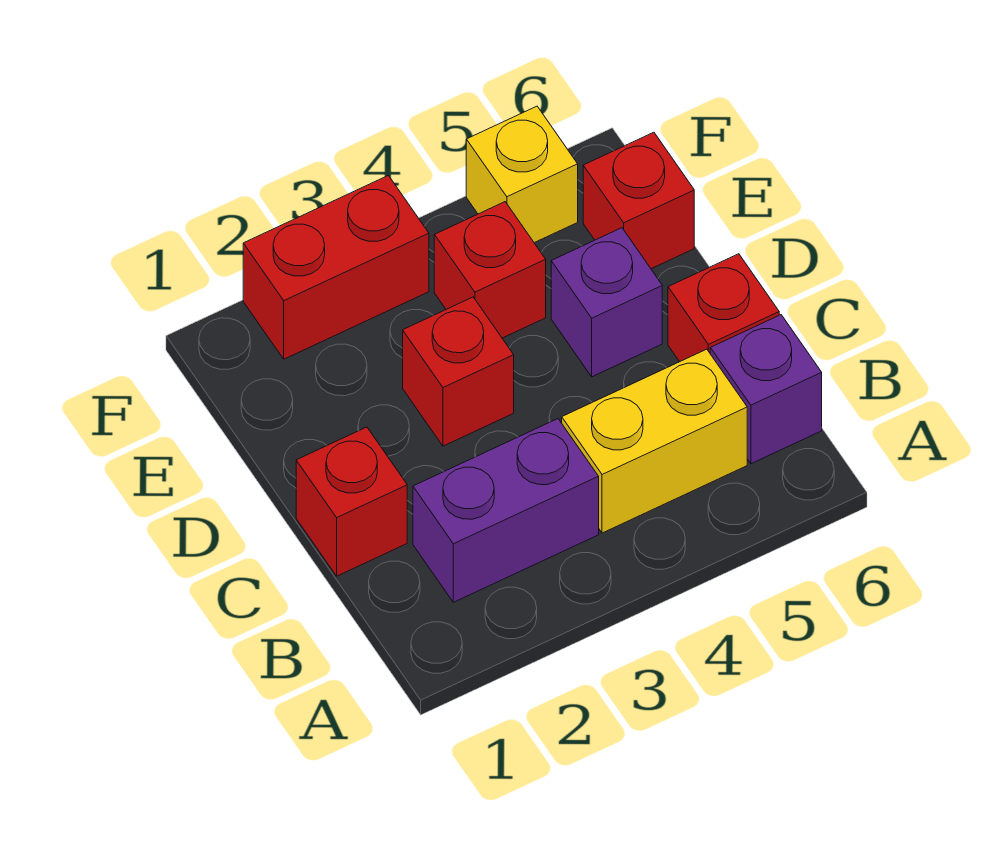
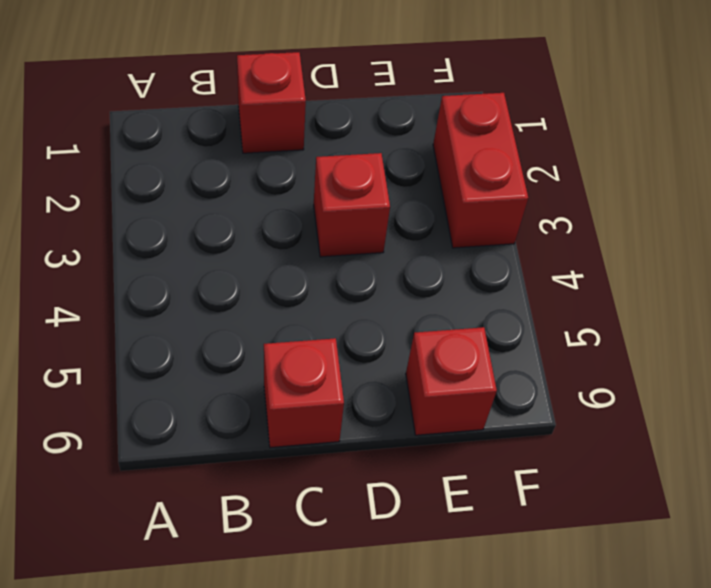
none -> purple brick B2:B3 level 1
none -> yellow brick B4:B5 level 1

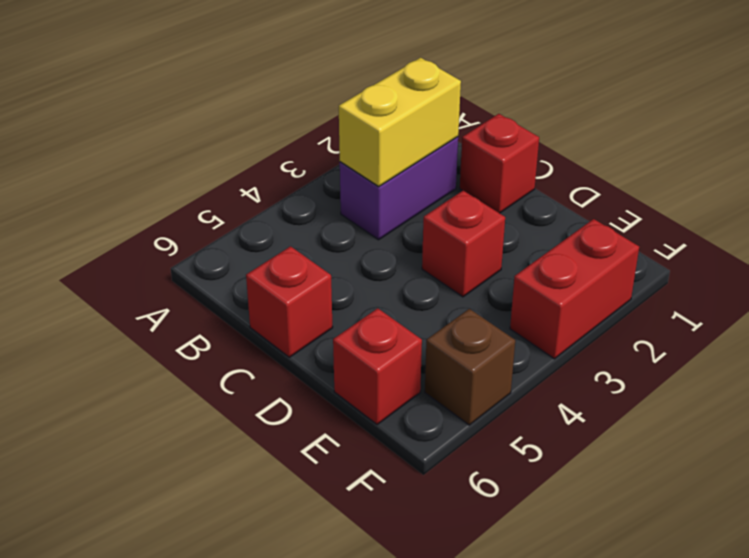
yellow brick B2:B3 level 2 -> yellow brick B4:B5 level 1
brown brick F5 level 1 -> yellow brick F5 level 1
none -> purple brick B6 level 1
none -> purple brick D5 level 1

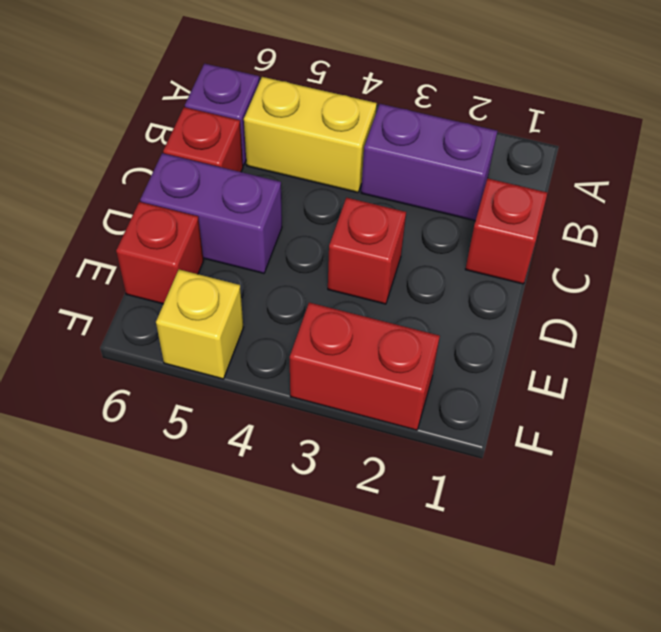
purple brick D5:D6 level 1 -> purple brick D5 level 1
none -> red brick E4 level 1

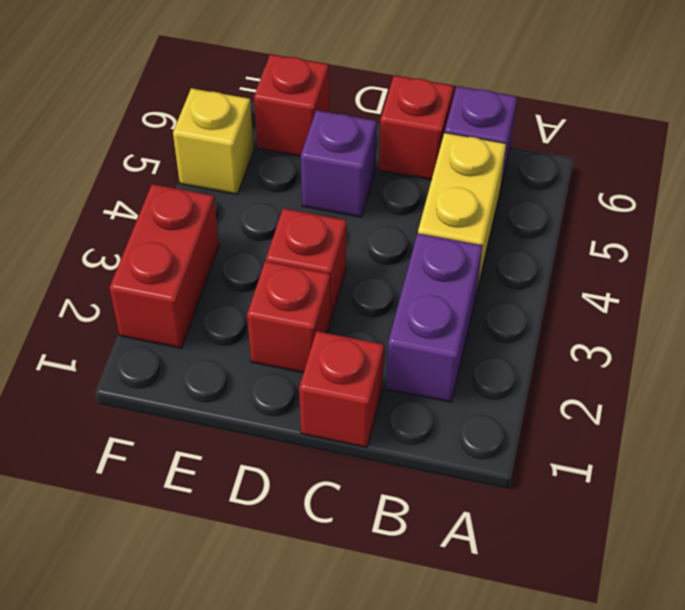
red brick D2 level 1 -> red brick E4 level 1

